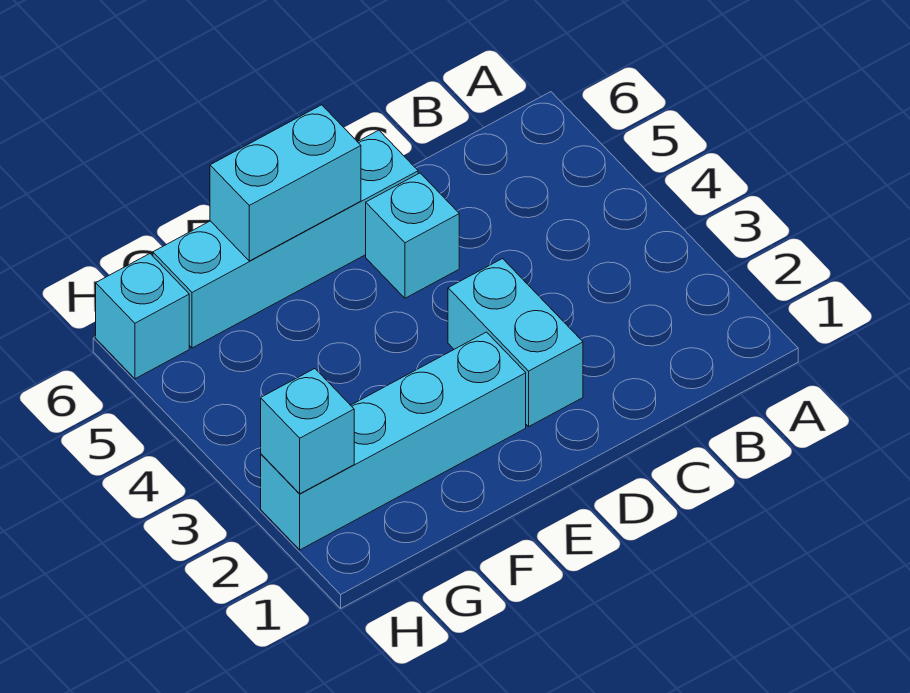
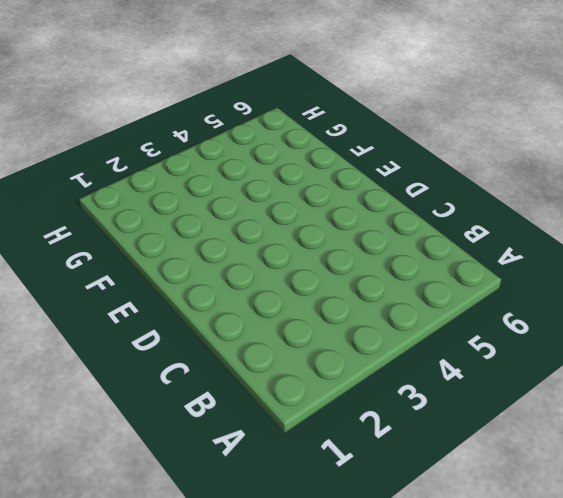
none -> cyan brick D2:D3 level 1
none -> cyan brick D5 level 1

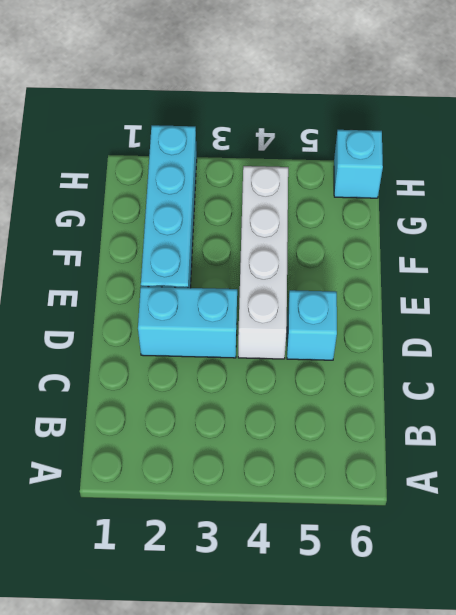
white brick D4:G4 level 1 -> none
none -> cyan brick D6:G6 level 1
none -> cyan brick E6:F6 level 2

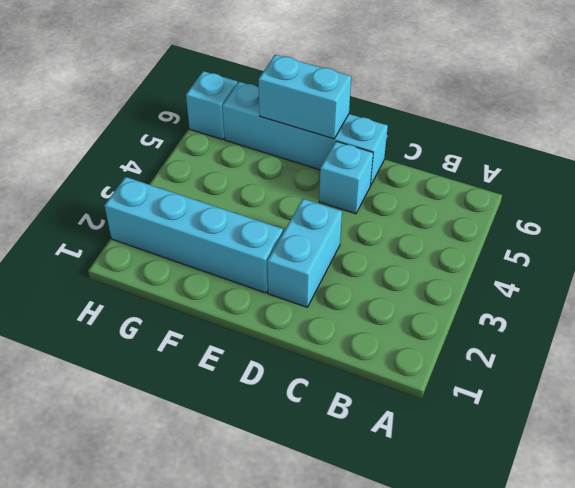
none -> cyan brick H2 level 2

